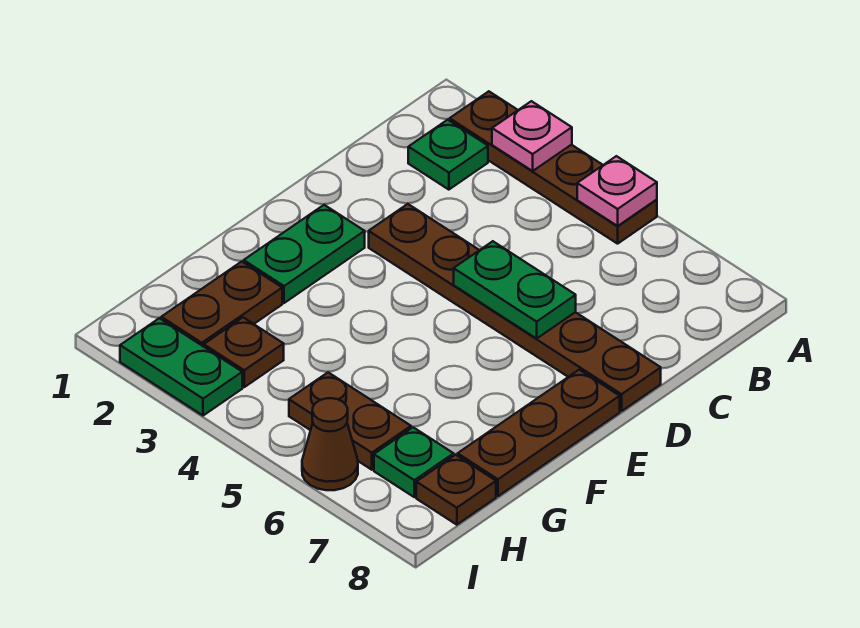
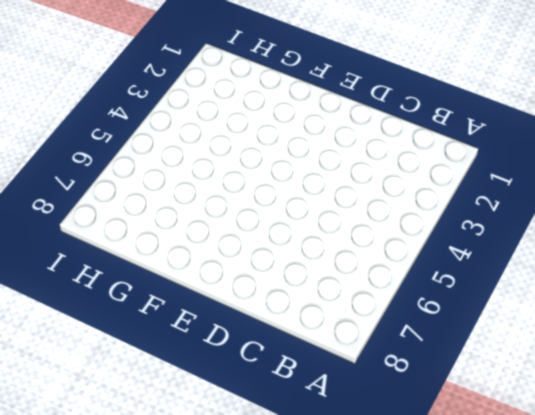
none -> brown plate A2:A5 level 1
none -> green plate B2 level 1
none -> brown plate D3:D8 level 1

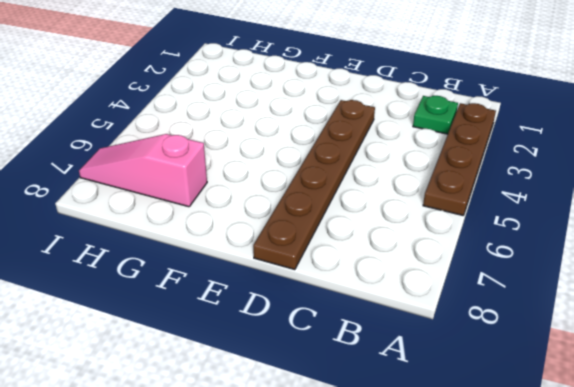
pink slope G7:I7 level 1 top G -> green plate H7 level 1
none -> green plate E2:F2 level 1
none -> brown plate E8:G8 level 1
none -> brown plate G2:H2 level 1

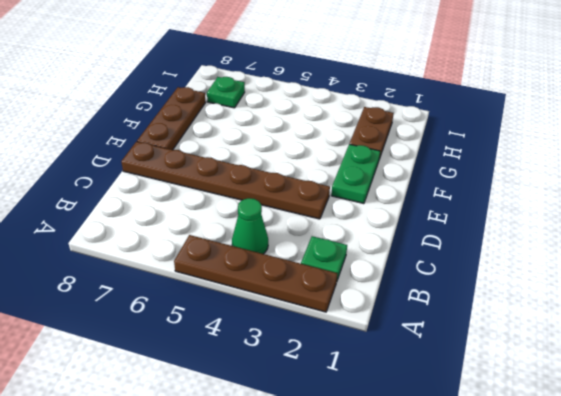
green cone B4 level 1 -> none
none -> brown plate H3 level 1
none -> brown plate H5:H6 level 1
none -> brown plate H8 level 1

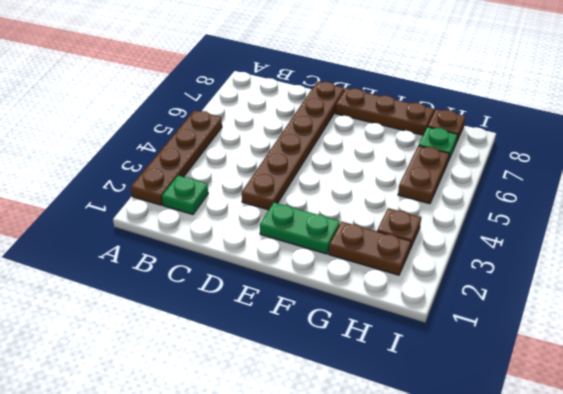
none -> green plate I2:I3 level 1
none -> brown cone I6 level 1
none -> pink plate A3 level 2

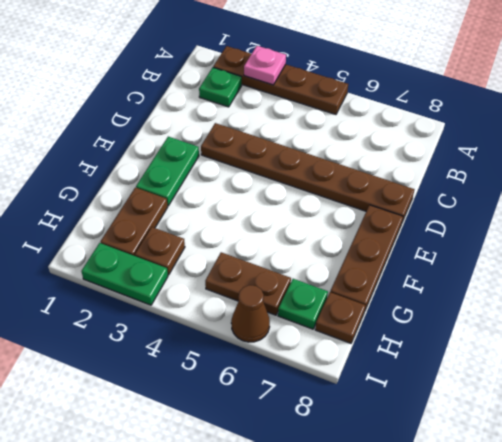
none -> pink plate A5 level 2
none -> green plate D5:D6 level 2

